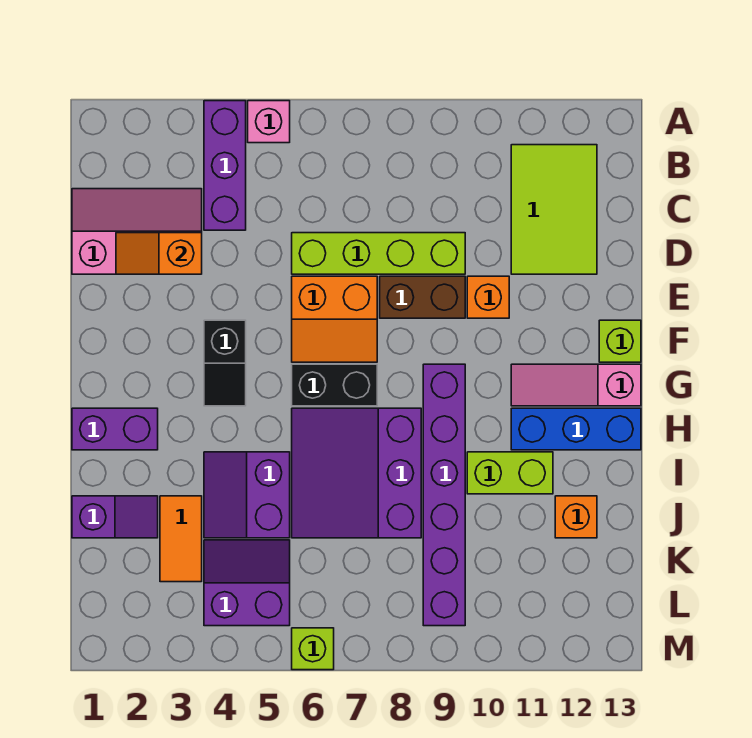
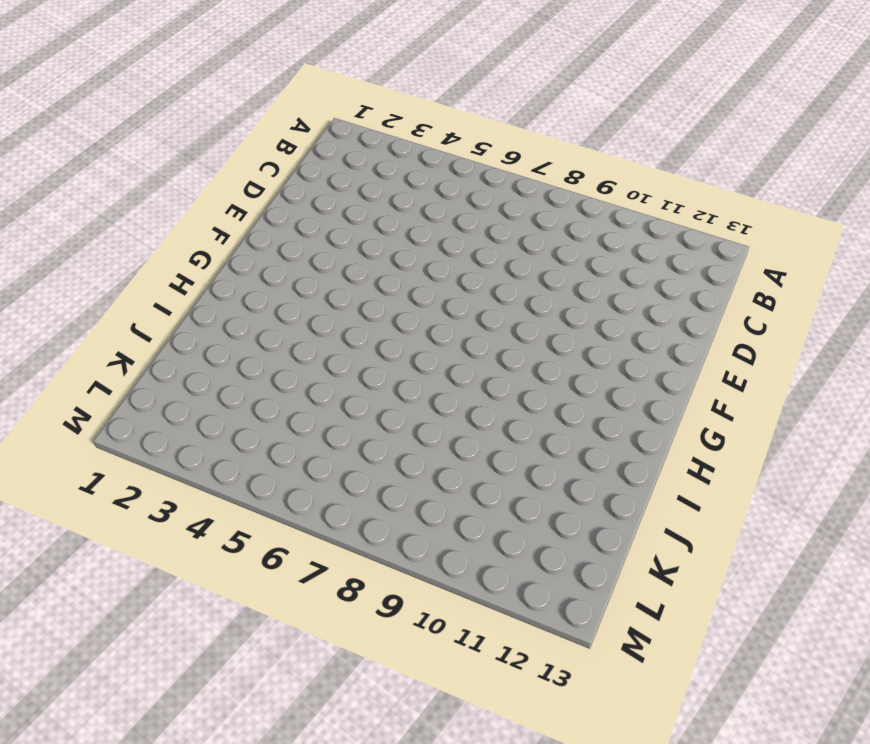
none -> purple brick A4:C4 level 1
none -> pink brick A5 level 1
none -> lime tile B11:D12 level 1

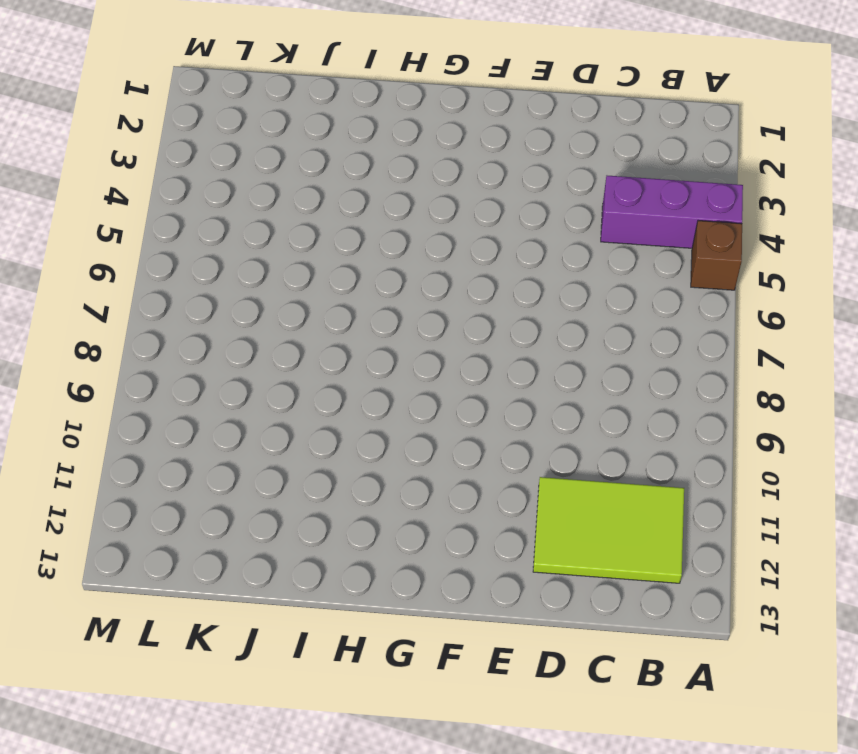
brown brick A5 level 1 -> pink brick A5 level 1
none -> pink slope C1:D3 level 1 top D
none -> lime brick D6:D9 level 1
none -> orange slope E6:F7 level 1 top E

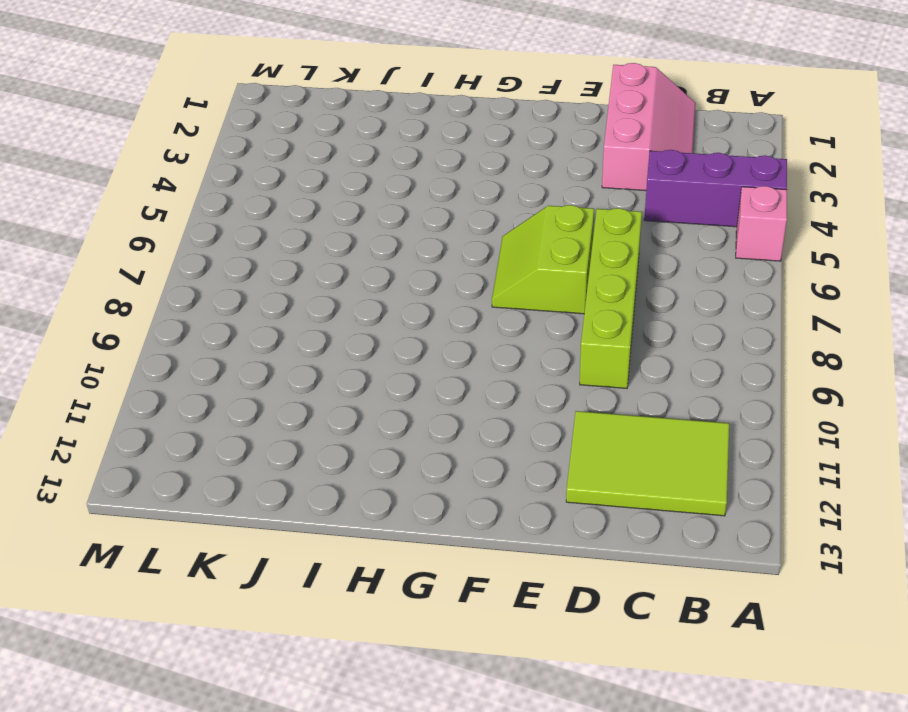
lime slope E6:F7 level 1 top E -> orange slope E6:F7 level 1 top E
none -> brown brick E8:E9 level 1
none -> orange brick E10 level 1
none -> black slope F4:G4 level 1 top F

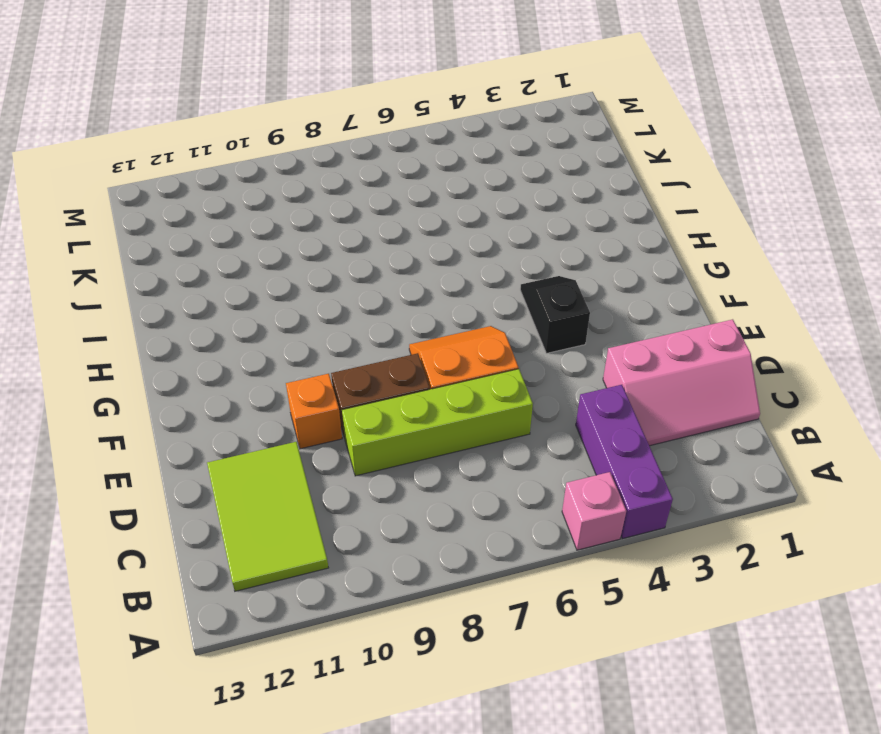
none -> lime brick F13 level 1
none -> black brick G6:G7 level 1
none -> purple brick G9:L9 level 1

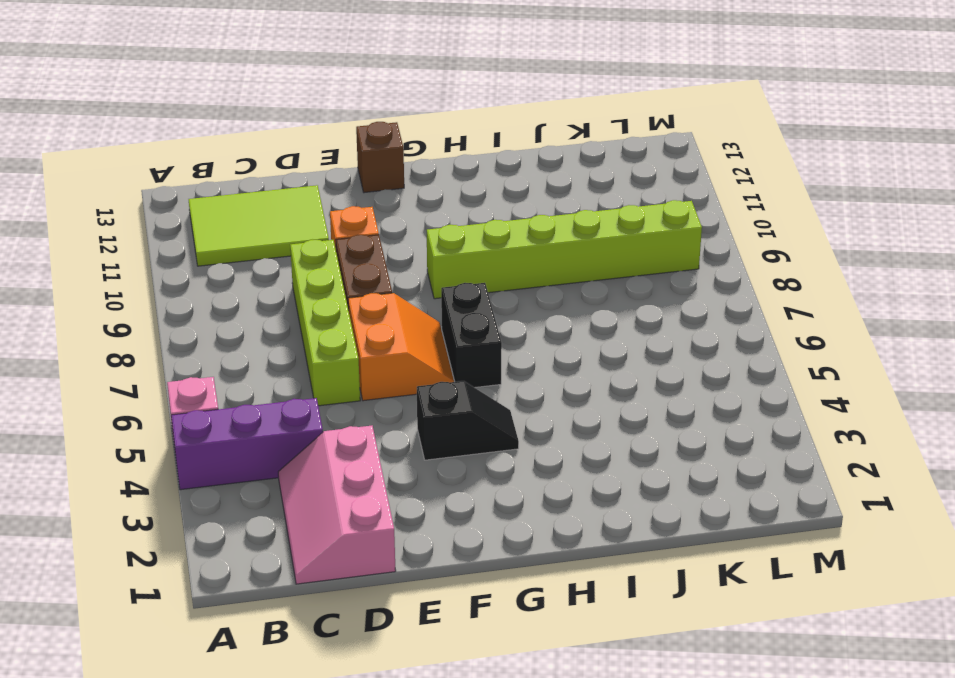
brown brick F13 level 1 -> lime brick F13 level 1
lime brick G9:L9 level 1 -> purple brick G9:L9 level 1
none -> pink slope G11:G13 level 1 top 13
none -> purple brick H1:H2 level 1
none -> purple slope H6:J8 level 1 top 8

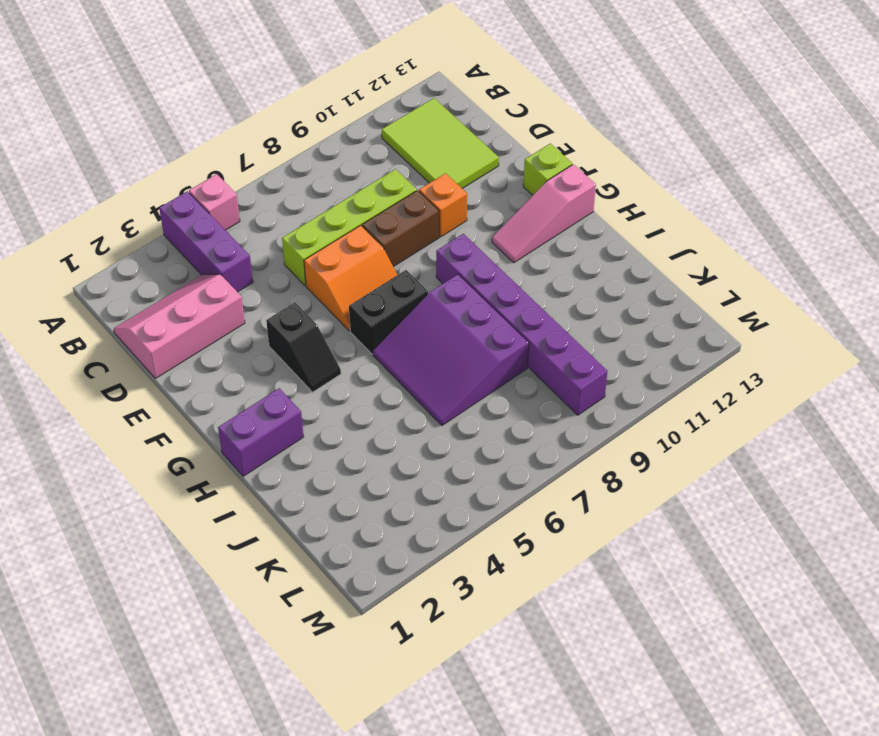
none -> blue brick H11:H13 level 1
none -> purple slope I4:J5 level 1 top 5
none -> lime brick I10:I11 level 1

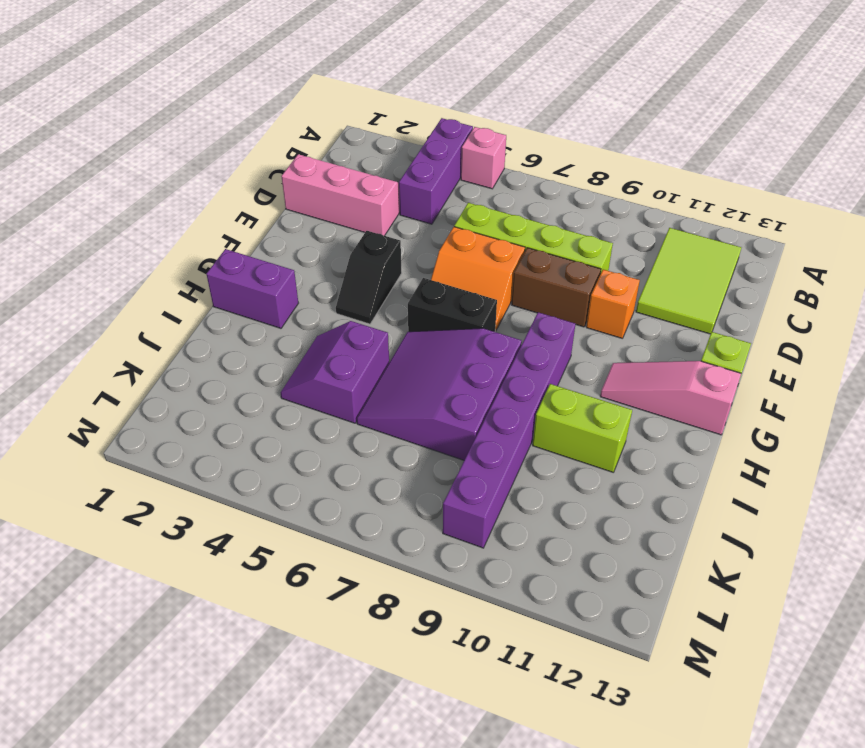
none -> blue brick H11:H13 level 1
none -> purple slope J1:J2 level 1 top 1
none -> orange tile J3:K3 level 1

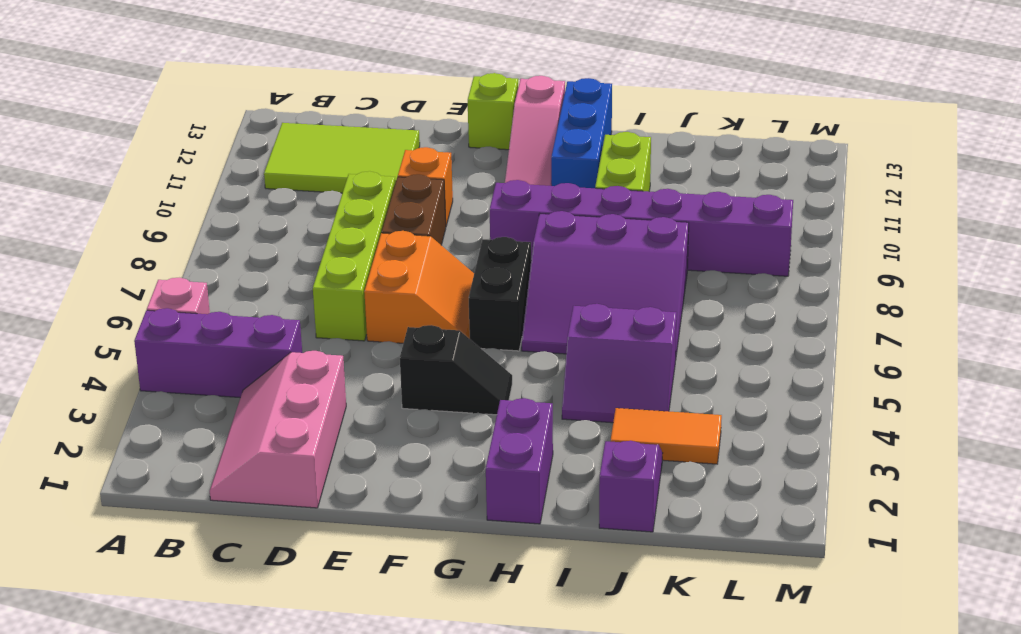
none -> orange brick J12 level 1
none -> purple slope K4:L5 level 1 top L
none -> lime brick M6 level 1

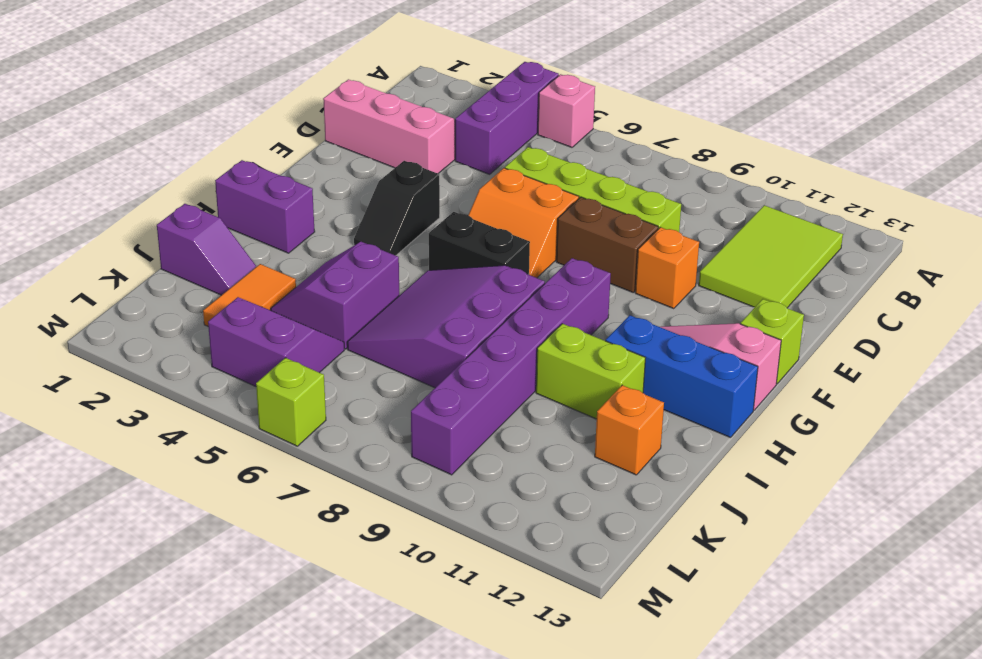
none -> orange slope D2:D3 level 2 top 3

